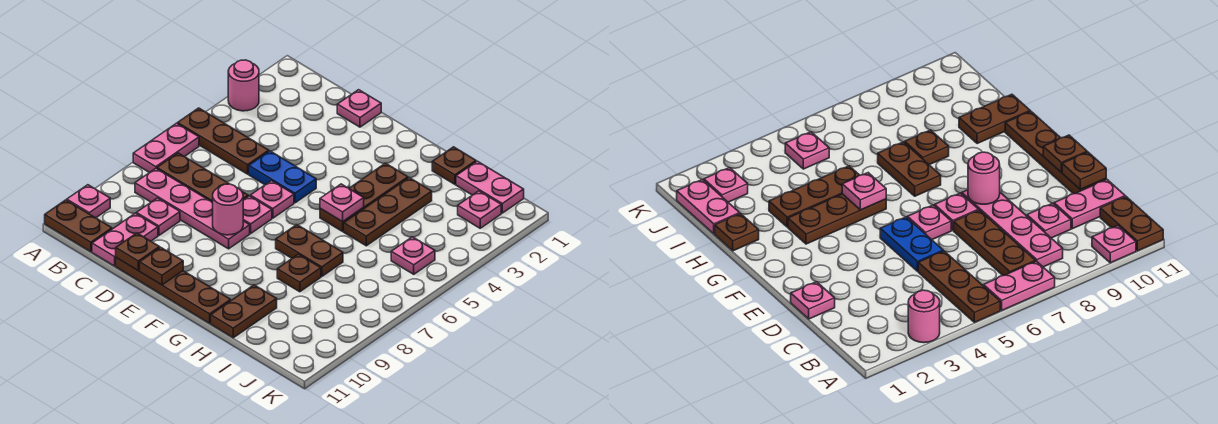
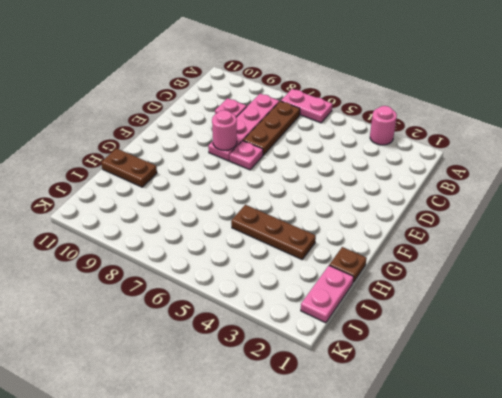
none -> brown plate A5:C5 level 1
none -> pink plate A10 level 1
none -> brown plate A11:B11 level 1

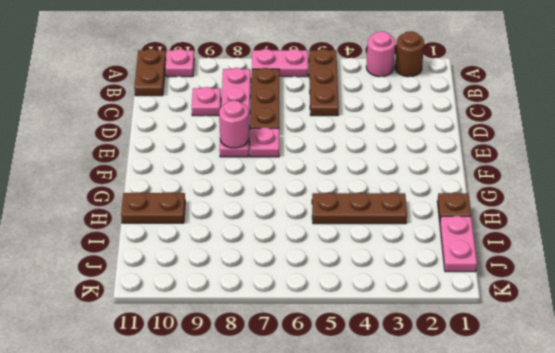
brown round brick A2 level 1 -> none
none -> pink plate C10:C11 level 1
none -> pink plate D1 level 1
none -> blue plate D5:E5 level 1

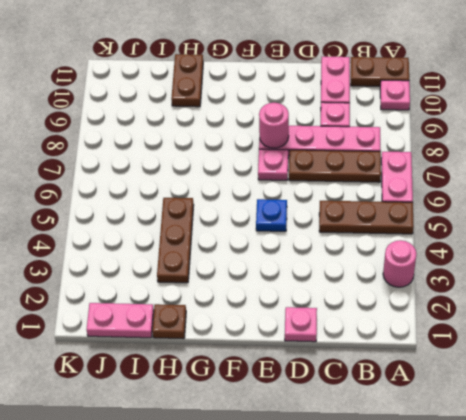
blue plate E5 level 1 -> blue plate D5:E5 level 1
none -> brown plate D11:G11 level 1
none -> pink plate E6 level 1
none -> brown plate G3:G5 level 1

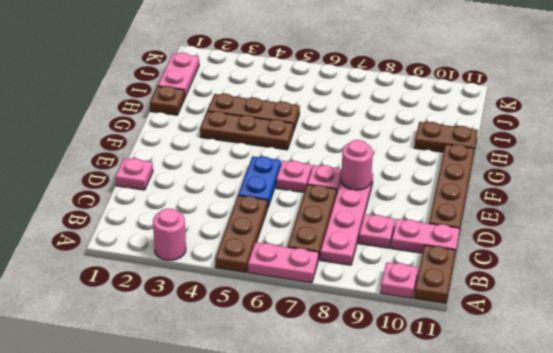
none -> brown plate G7:H7 level 1
none -> brown plate H8 level 1
none -> pink plate J2 level 1

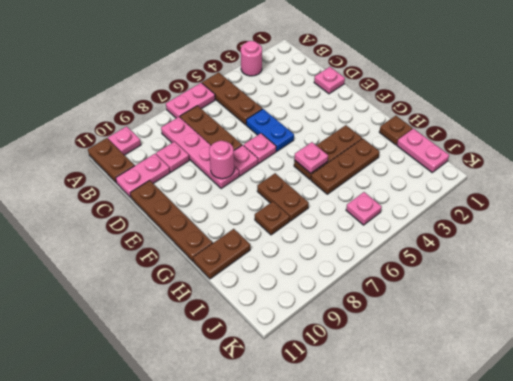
none -> pink plate J2 level 1
none -> brown plate D11 level 2
none -> brown plate E11 level 2

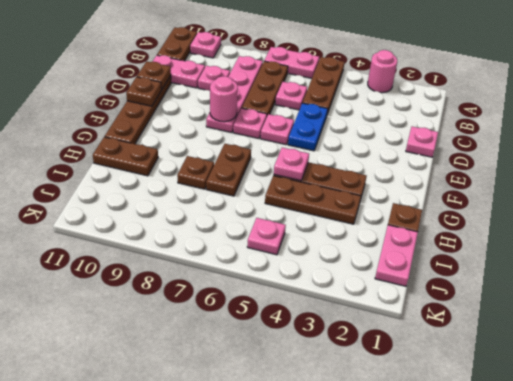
pink plate C6 level 1 -> pink plate J2 level 1

